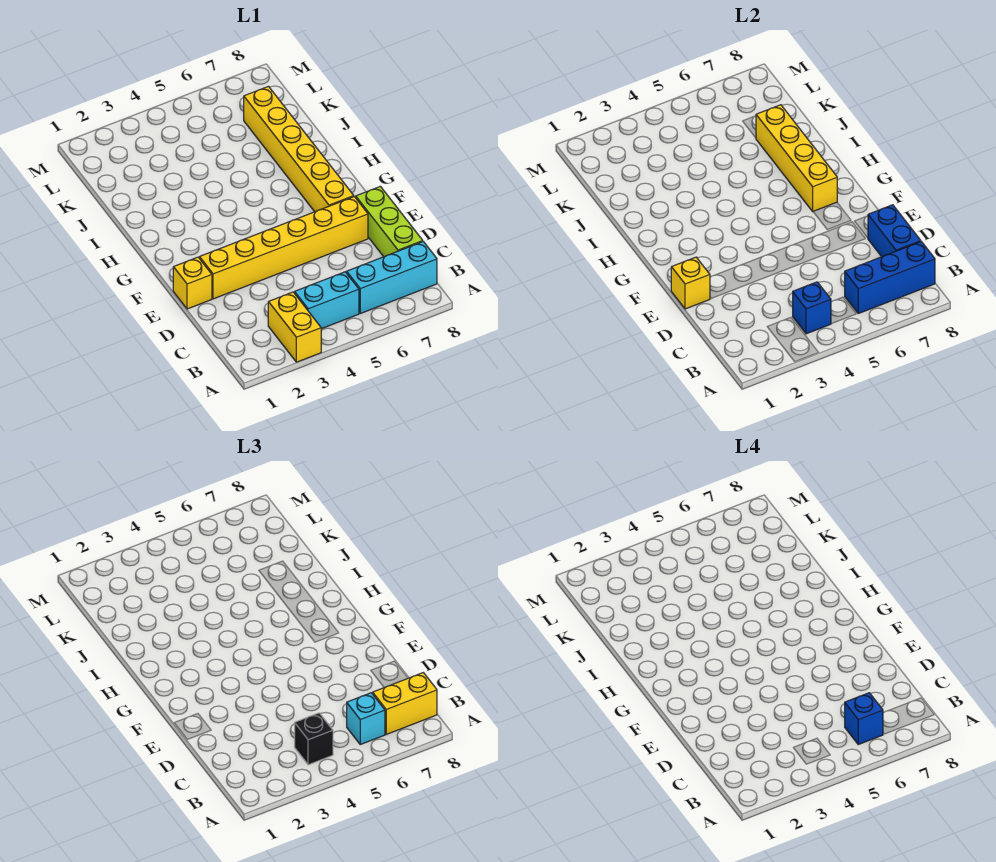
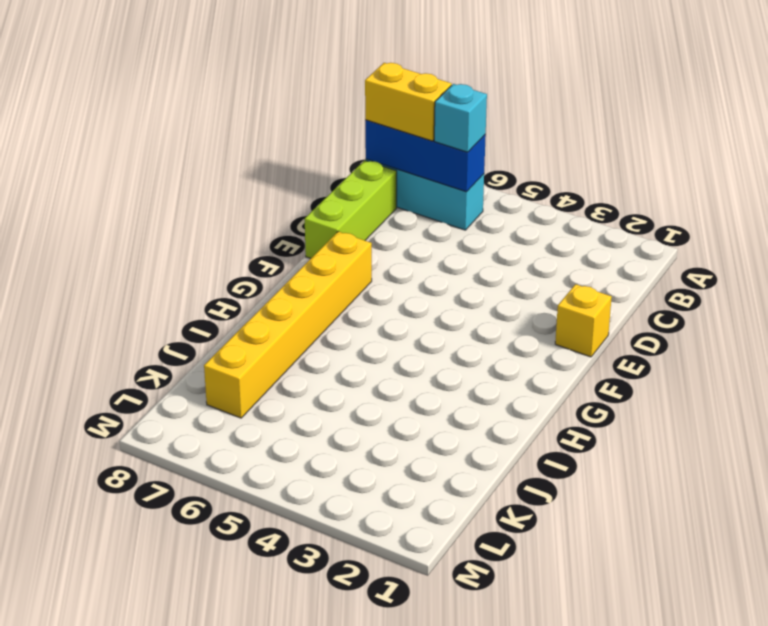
none -> yellow brick A3:B3 level 1
none -> cyan brick B4:B5 level 1
none -> yellow brick E2:E7 level 1

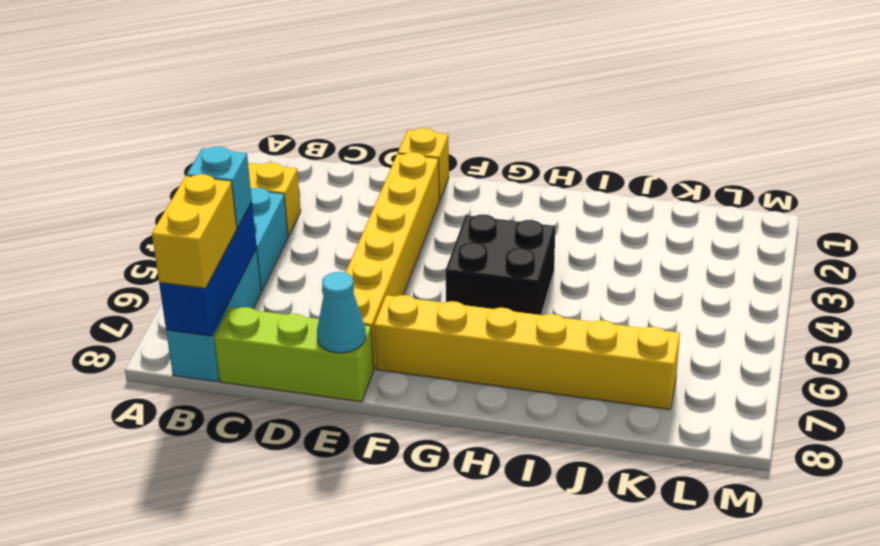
cyan cone E8 level 2 -> none
black brick G4:H5 level 1 -> none
none -> blue brick B4 level 2
none -> blue brick C8:D8 level 2
none -> yellow brick E1 level 2

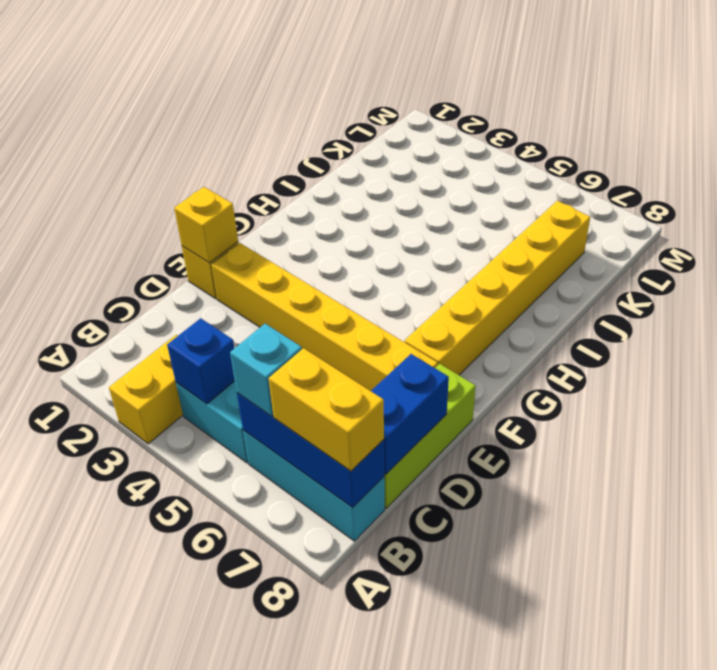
none -> yellow brick G7:J7 level 2
none -> black brick B4 level 3
none -> blue brick B6 level 4

